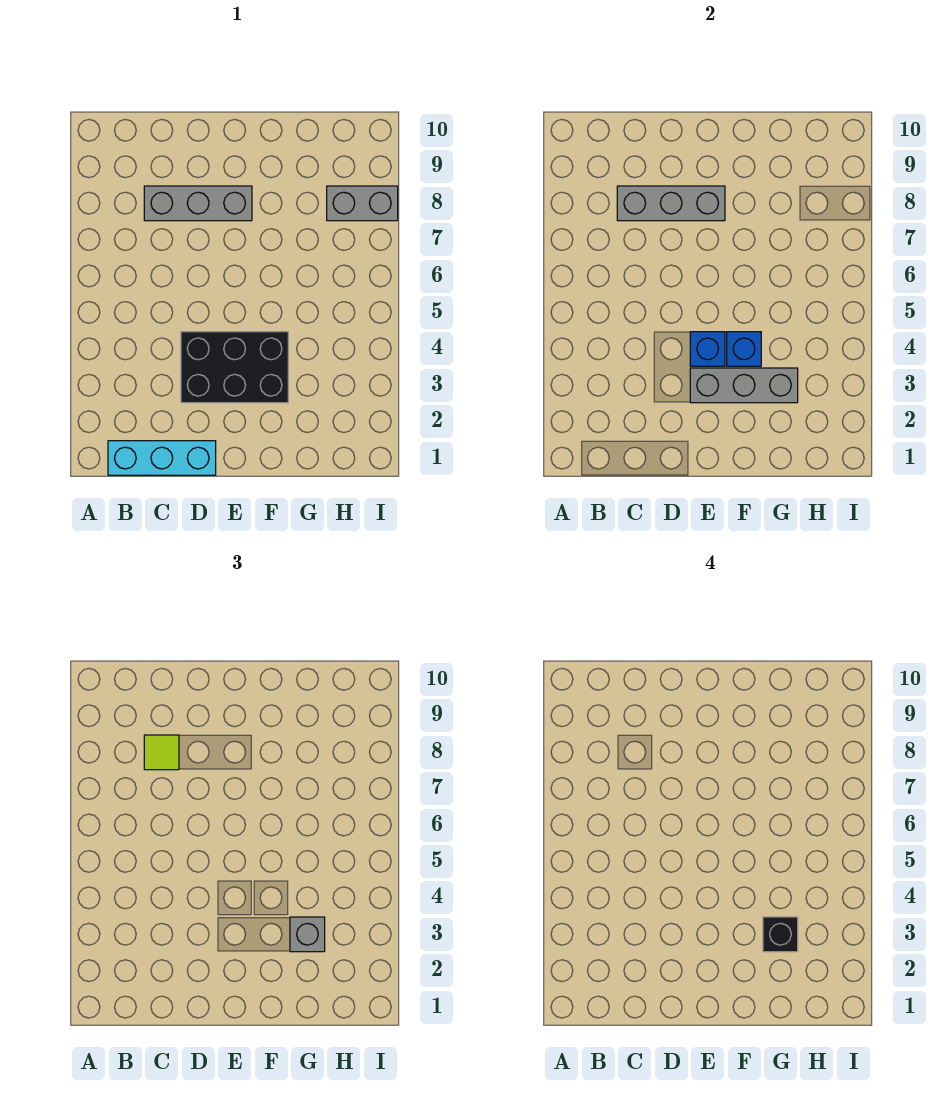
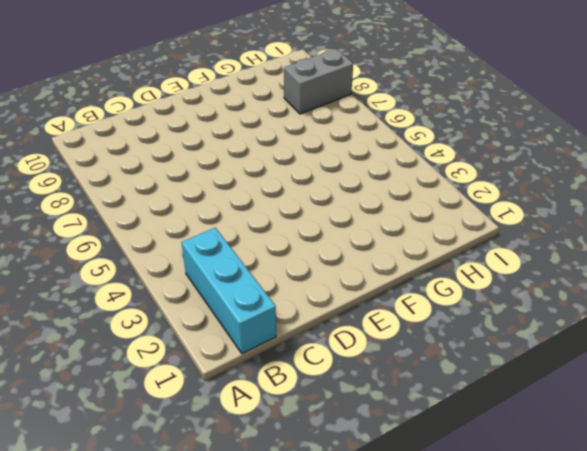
cyan brick B1:B3 level 1 -> cyan brick B1:D1 level 1
none -> grey brick C8:E8 level 1
none -> black brick D3:F4 level 1

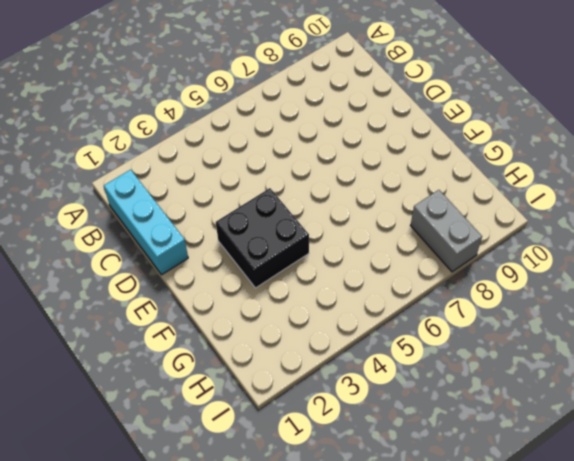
black brick E3:F4 level 1 -> black brick D3:F4 level 1
none -> grey brick C8:E8 level 1
none -> grey brick C8:E8 level 2

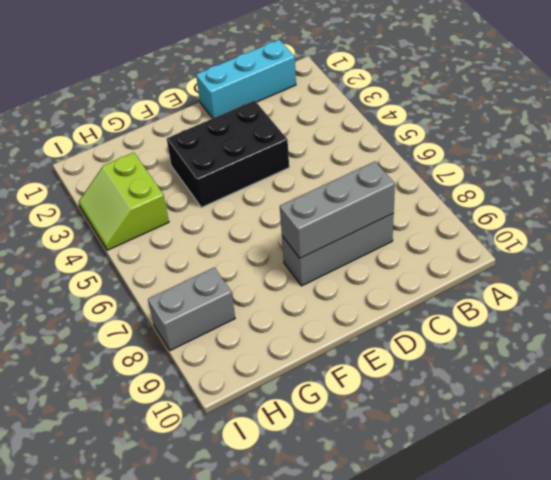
lime slope H3:I4 level 1 top H -> none
none -> grey brick E3:G3 level 2
none -> blue brick E4 level 2

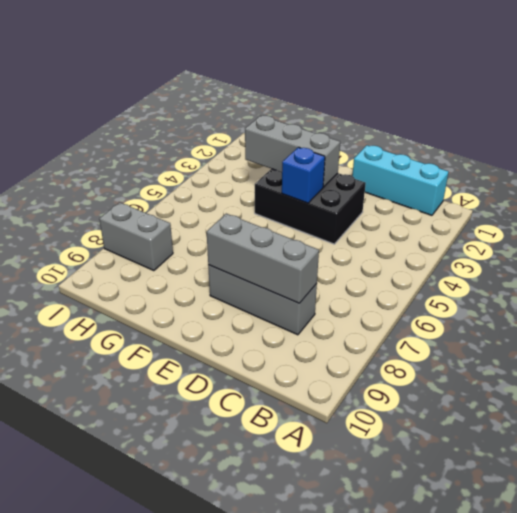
none -> blue brick F4 level 2
none -> lime tile C8 level 3

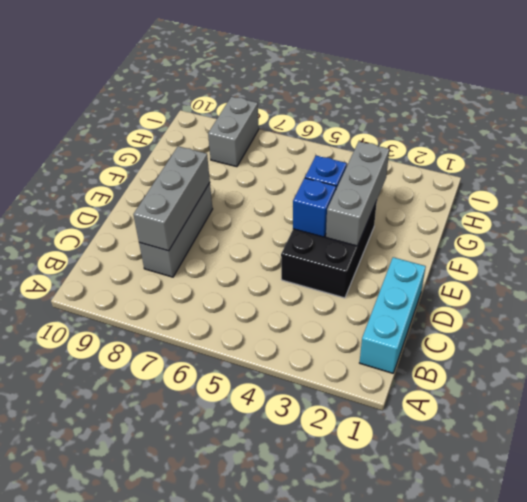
none -> lime tile C8 level 3
none -> grey brick G3 level 3

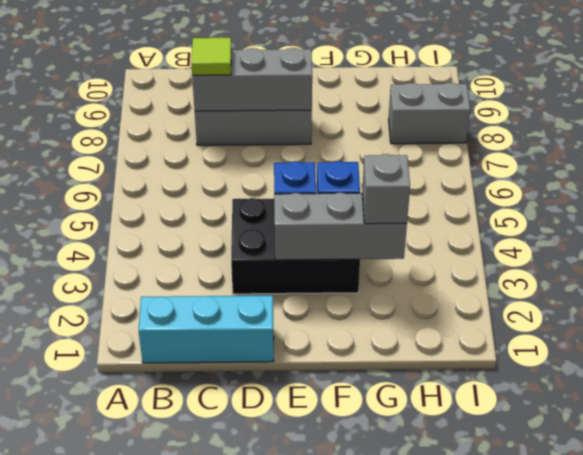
none -> black brick G3 level 4

